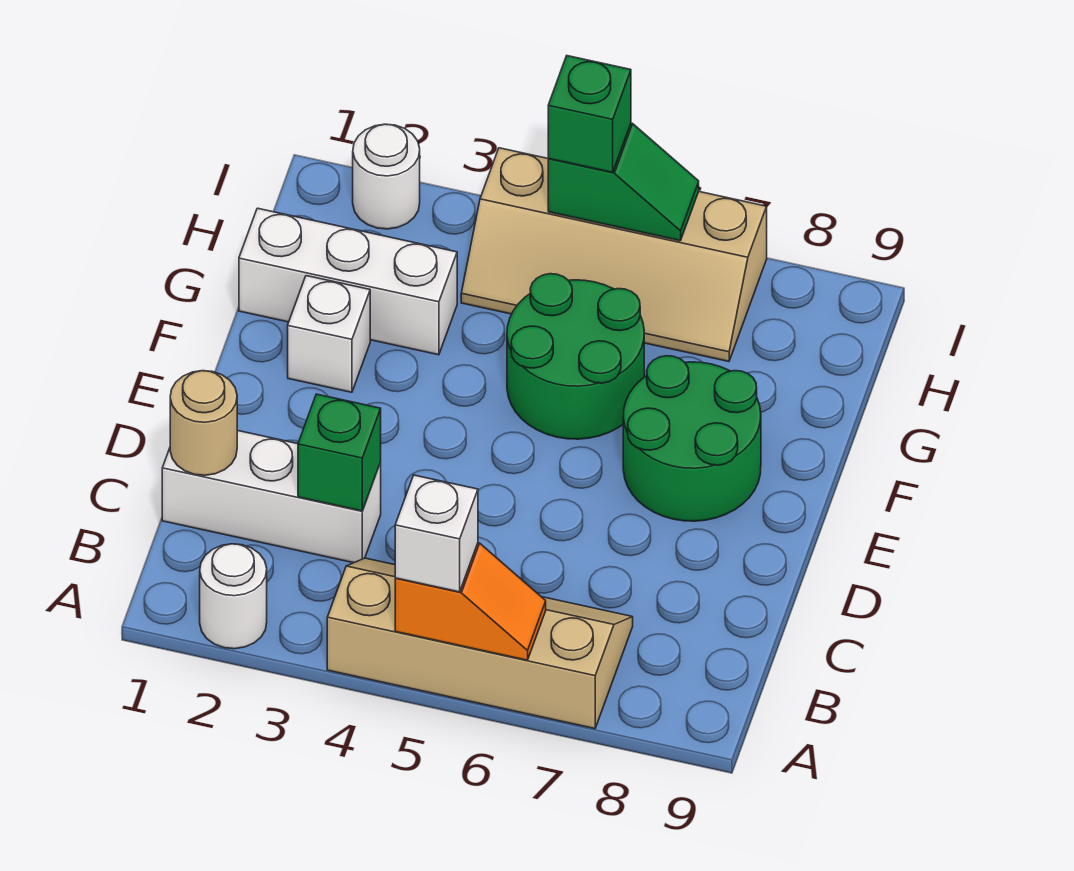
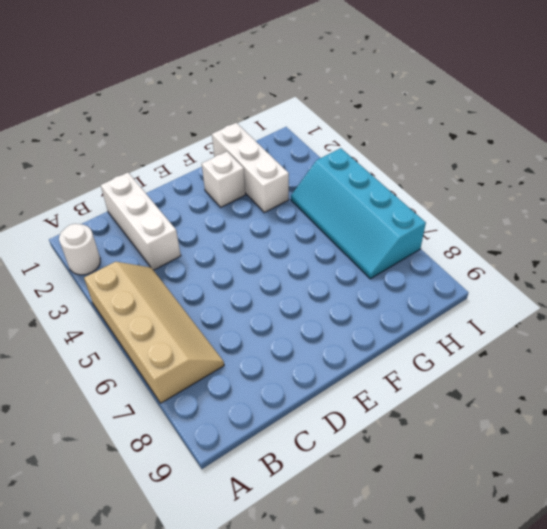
cyan slope H4:I7 level 1 top I -> tan slope H4:I7 level 1 top I
none -> green round brick E7:F8 level 1
none -> green round brick F5:G6 level 1
none -> white round brick I2 level 1

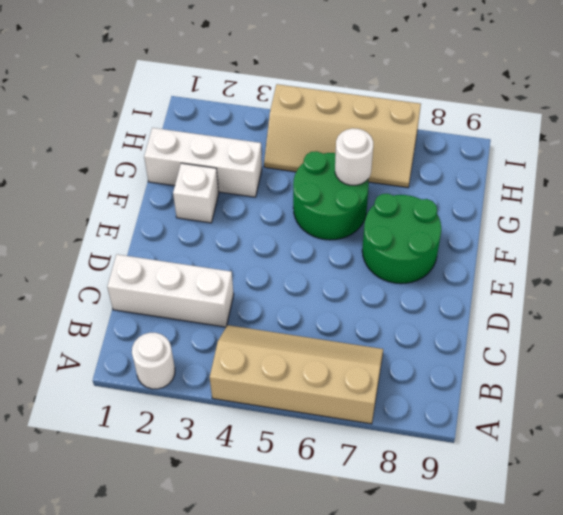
white round brick G6 level 2 -> white round brick I2 level 1
none -> orange slope A5:A6 level 2 top 5
none -> tan round brick C1 level 2
none -> green brick C3 level 2

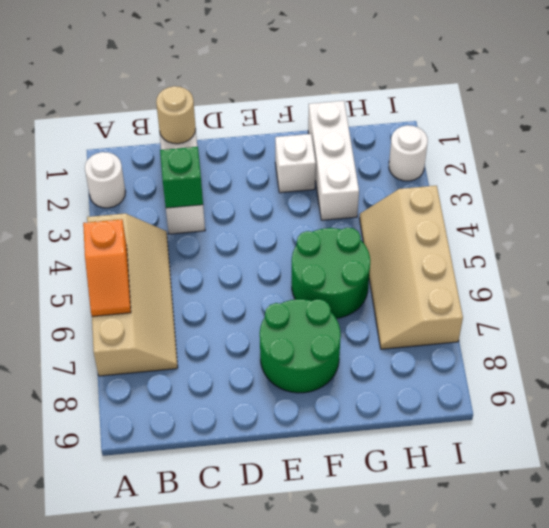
none -> green slope I5:I6 level 2 top 5
none -> white brick A5 level 3
none -> green brick I5 level 3

